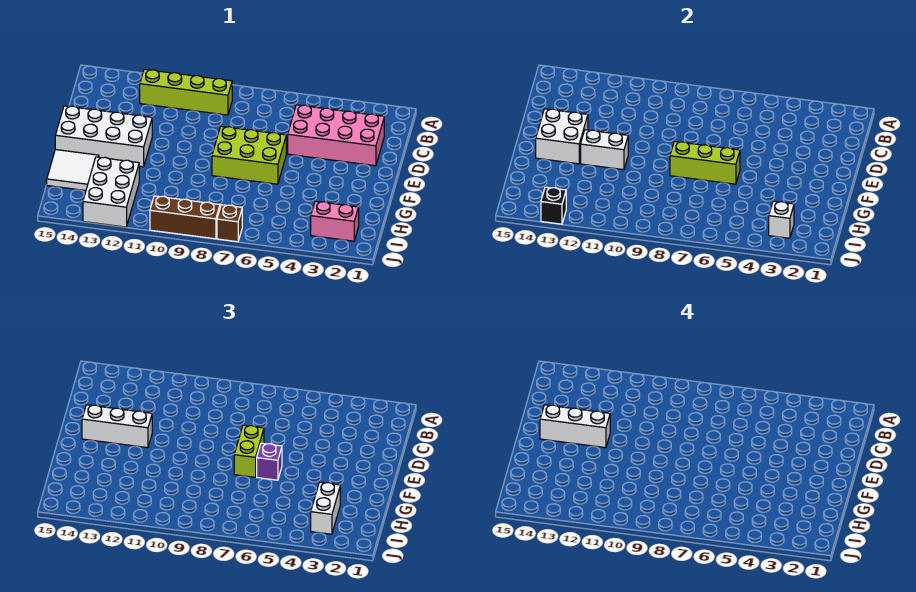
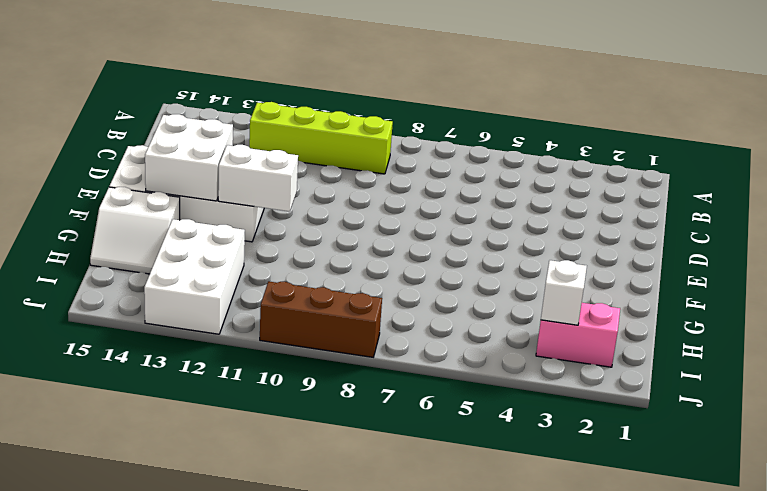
white slope G14:H15 level 1 top G -> white tile G14:H15 level 1
none -> pink brick C2:D5 level 1
none -> lime brick E6:F8 level 1
none -> brown brick J7 level 1

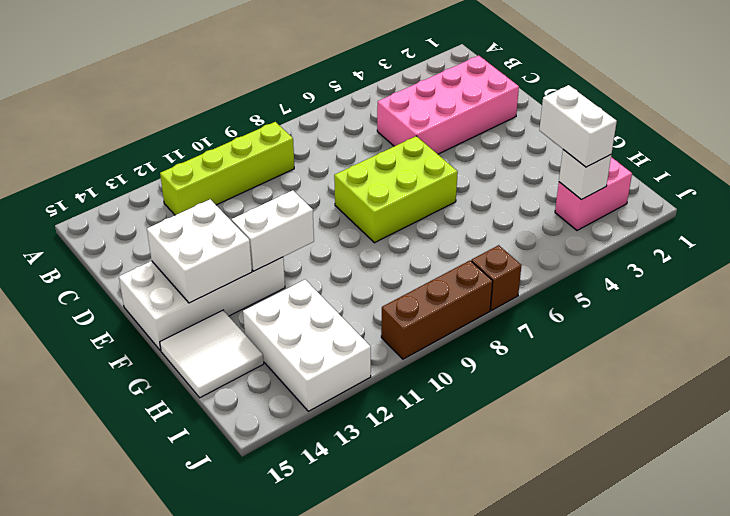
none -> lime brick F6:F8 level 2
none -> black brick J13 level 2
none -> lime brick E7:F7 level 3

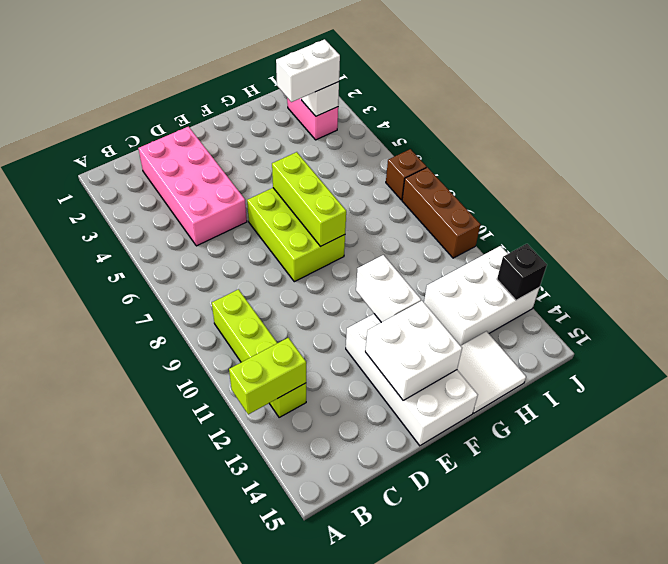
lime brick A12:B12 level 2 -> lime brick E7:F7 level 3
none -> white brick E12:E14 level 3
none -> purple brick F6 level 3
none -> white brick E12:E14 level 4

